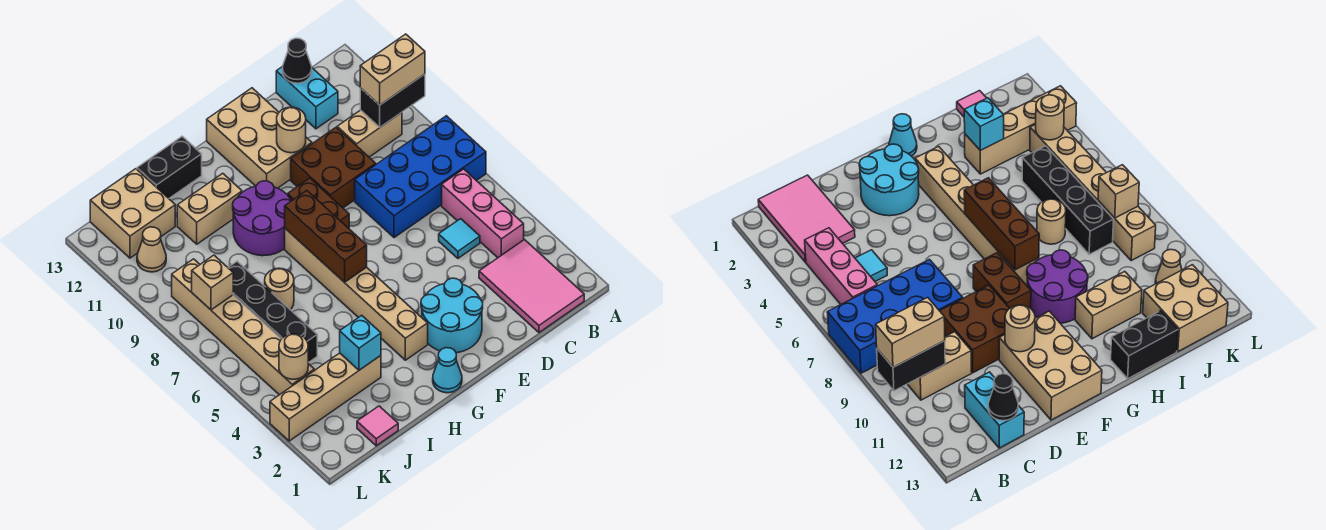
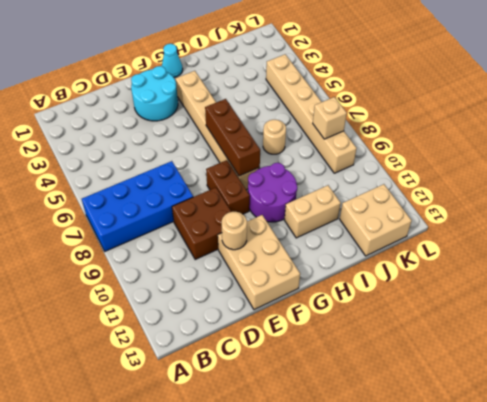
none -> pink tile B1:C3 level 1
none -> pink brick B4:B6 level 1
none -> tan brick B10:C10 level 1
none -> cyan tile C5 level 1

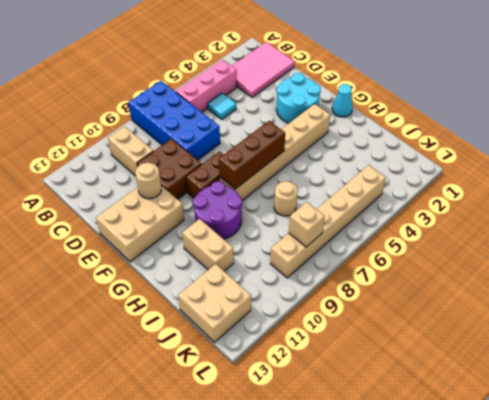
none -> cyan brick C12:C13 level 1
none -> black brick H13:I13 level 1
none -> tan brick I3:L3 level 1
none -> pink tile J1 level 1

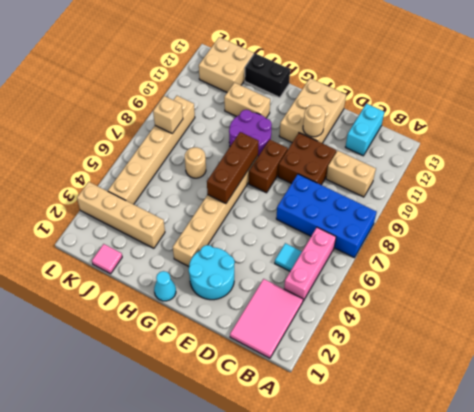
none -> black brick J5:J8 level 1
none -> tan cone K11 level 1
none -> black brick A10:B10 level 2
none -> black cone C13 level 2

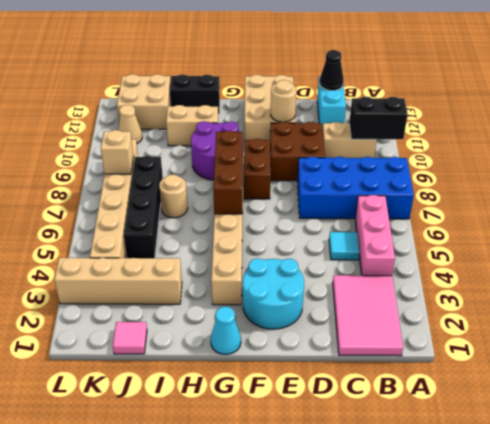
none -> cyan brick I3 level 2
none -> tan round brick K4 level 2
none -> tan brick A10:B10 level 3

